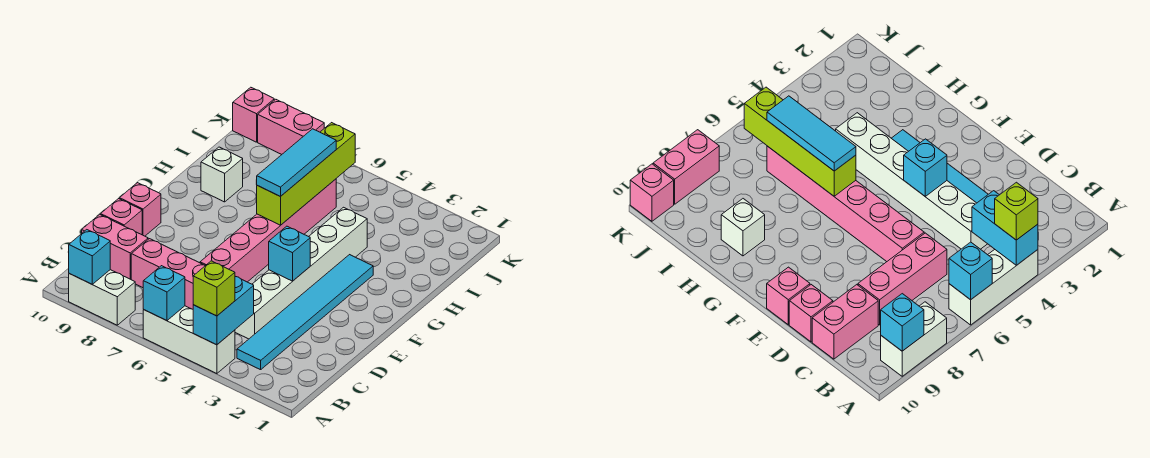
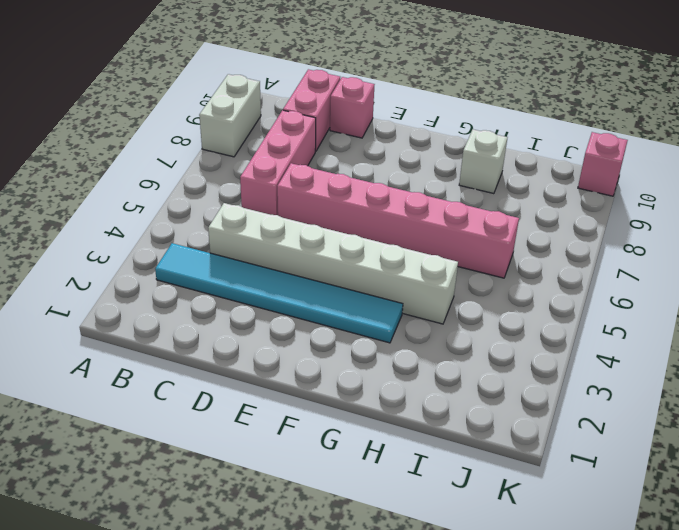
none -> white brick A4:A6 level 1
none -> pink brick E10 level 1
none -> pink brick K8:K9 level 1

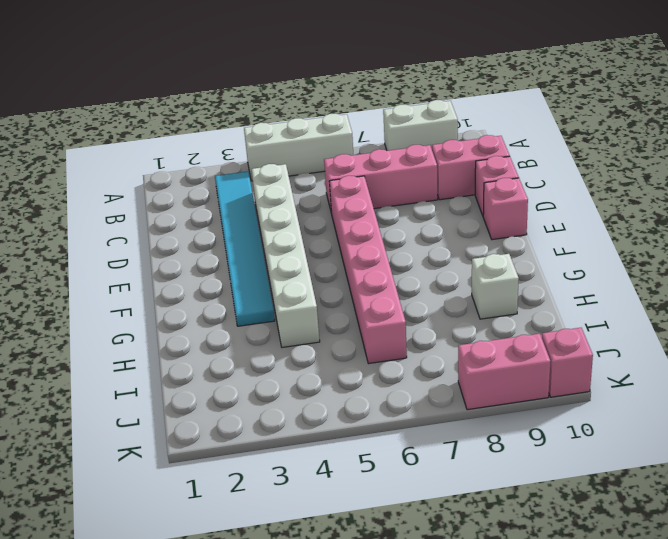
none -> cyan brick A4:B4 level 2
none -> cyan brick A6 level 2
none -> cyan brick A9 level 2

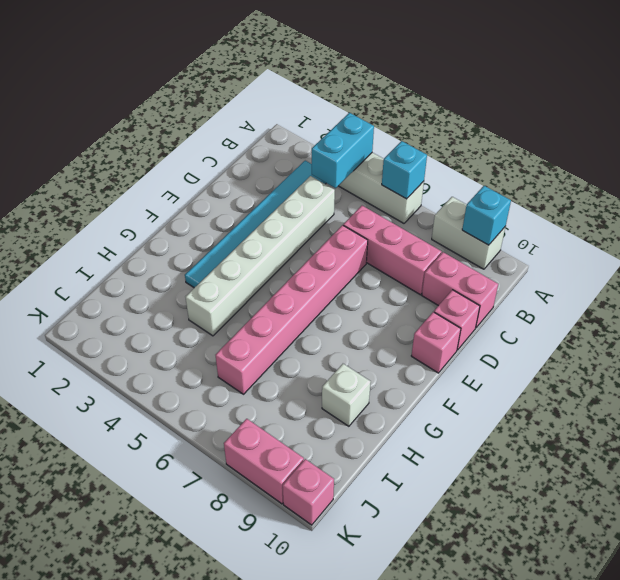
none -> cyan brick E4 level 2
none -> lime brick G6:J6 level 2
none -> lime brick A4 level 3

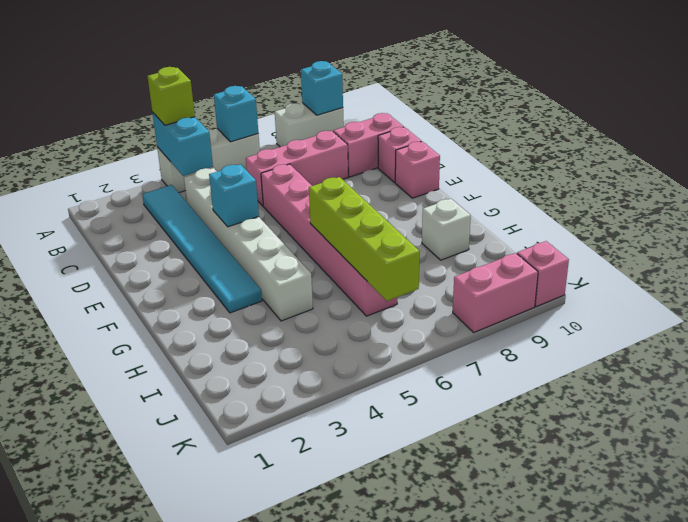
none -> cyan tile G6:I6 level 3

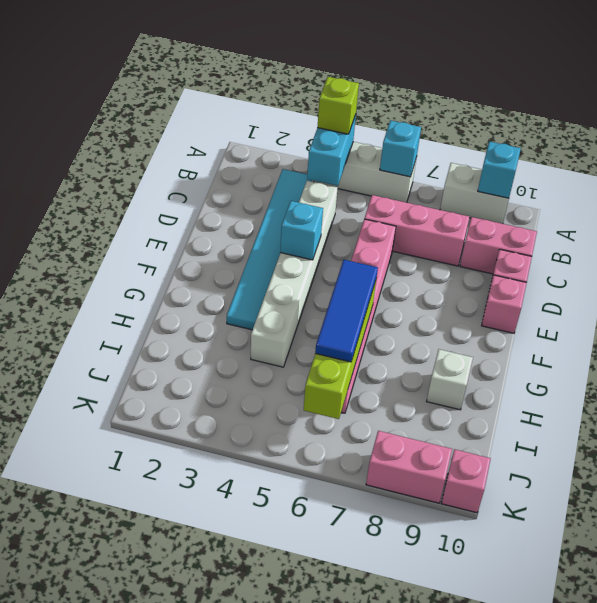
blue tile G6:I6 level 3 -> cyan tile G6:I6 level 3

